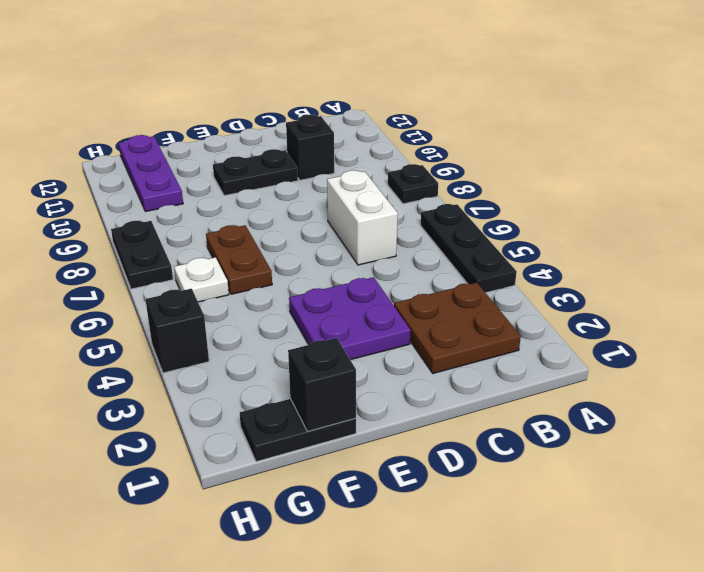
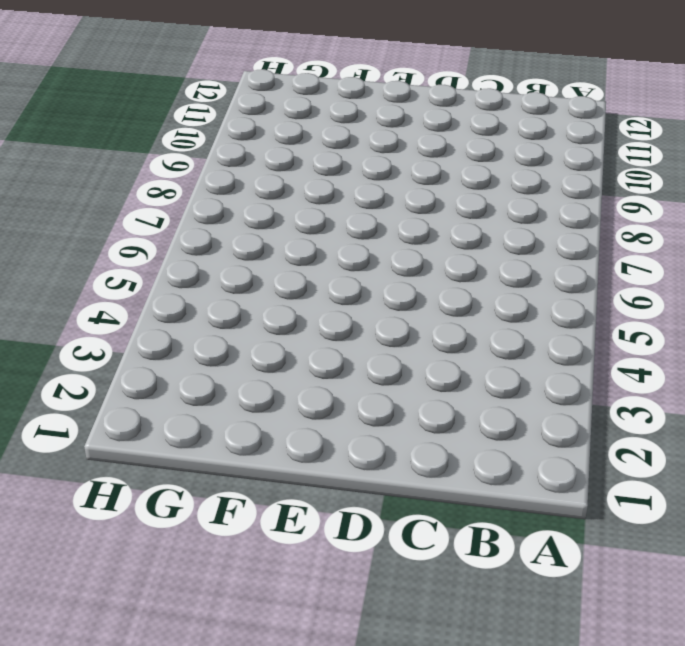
none -> black plate A4:A6 level 1
none -> black plate A8 level 1
none -> brown plate B2:C3 level 1

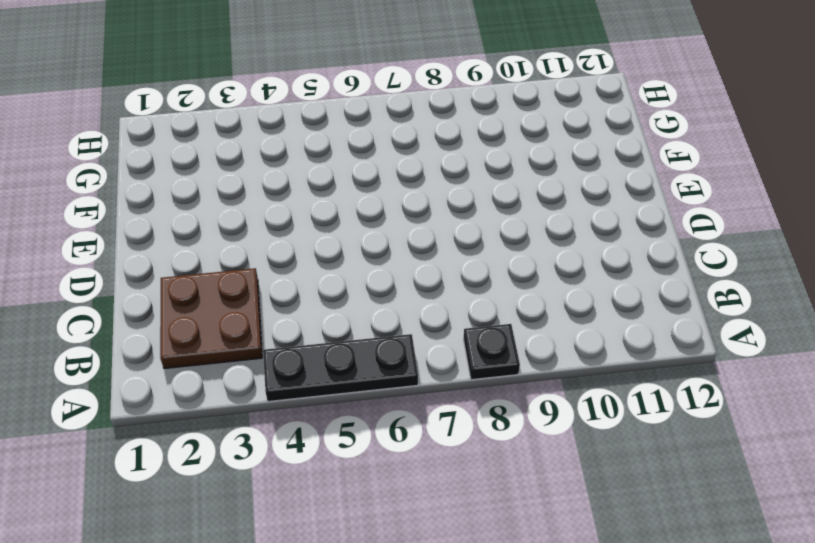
none -> white brick C6:C7 level 1
none -> black brick C10 level 1
none -> purple plate D3:E4 level 1

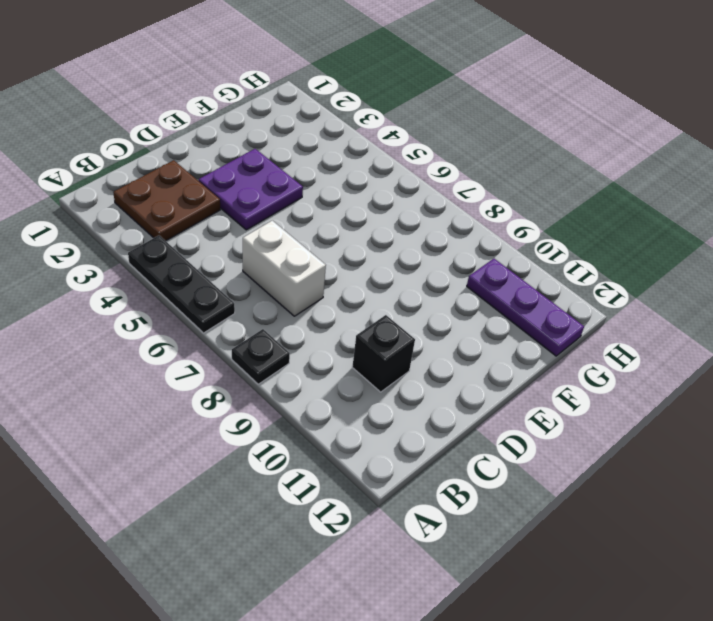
none -> black plate D10:E10 level 1
none -> black plate F1:G1 level 1
none -> brown plate F6:F7 level 1

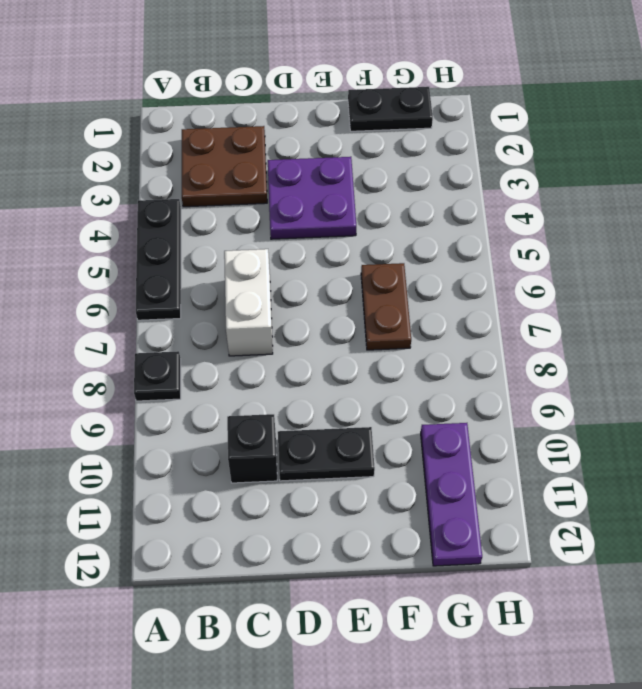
none -> white plate G6 level 1
none -> black brick H4 level 1
none -> black plate H7:H8 level 1

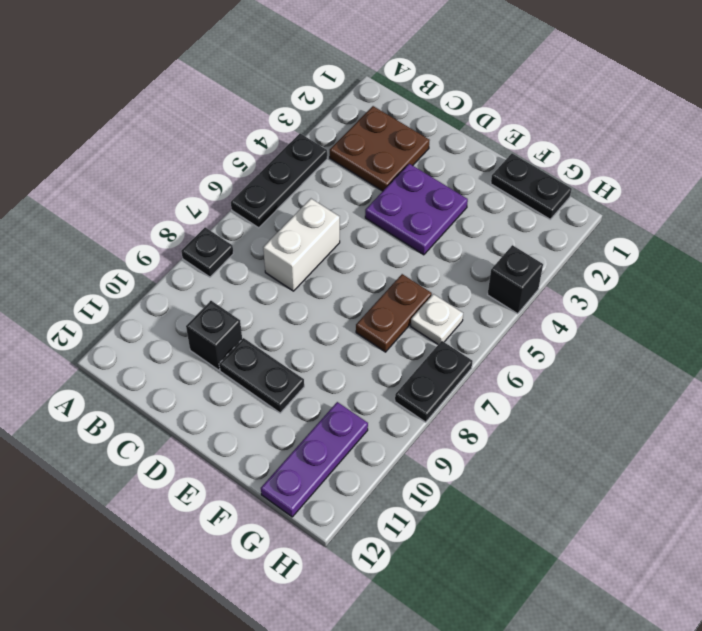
none -> black brick F1 level 2

